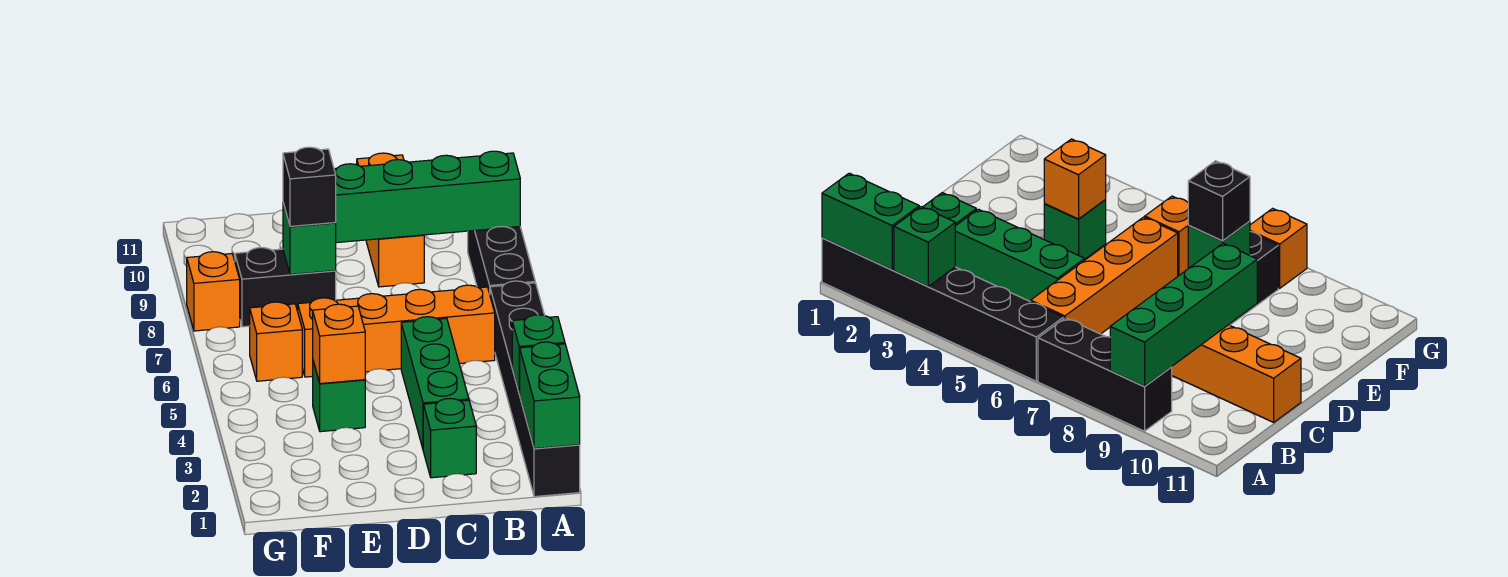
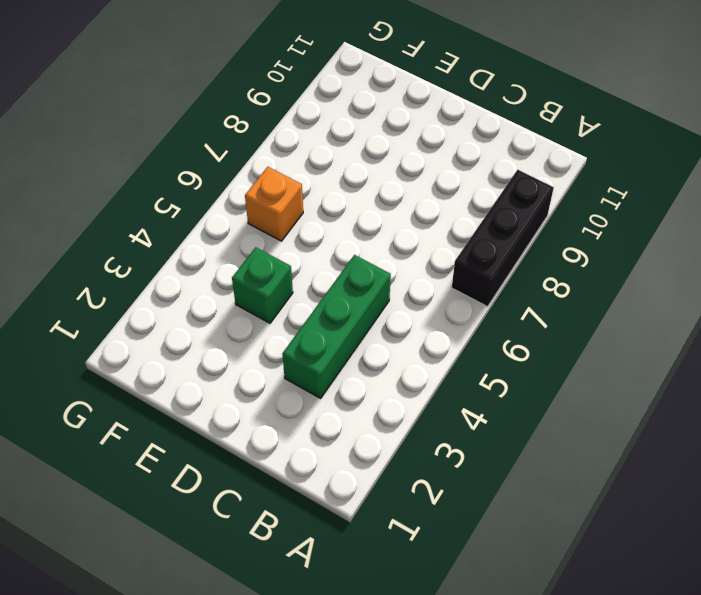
none -> black brick A1:A6 level 1
none -> orange brick B6:E6 level 1
none -> green brick C2 level 1

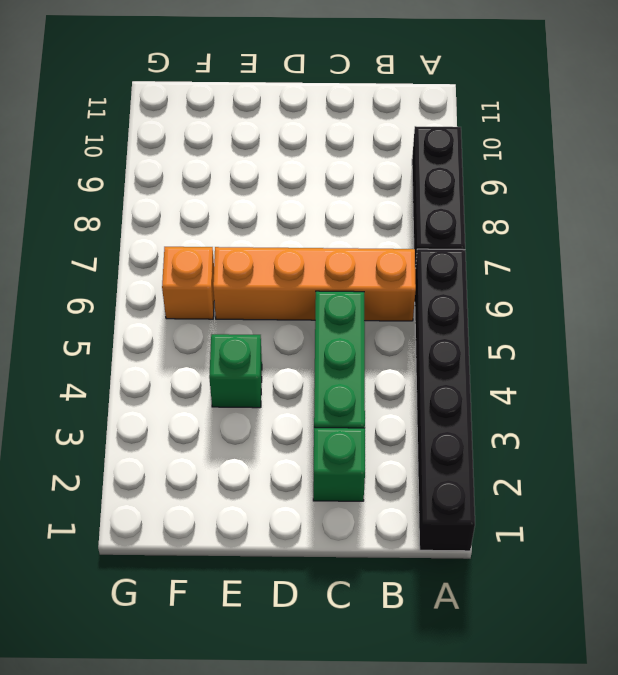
none -> orange brick C9:C11 level 1
none -> black brick E8:F8 level 1
none -> orange brick G8 level 1

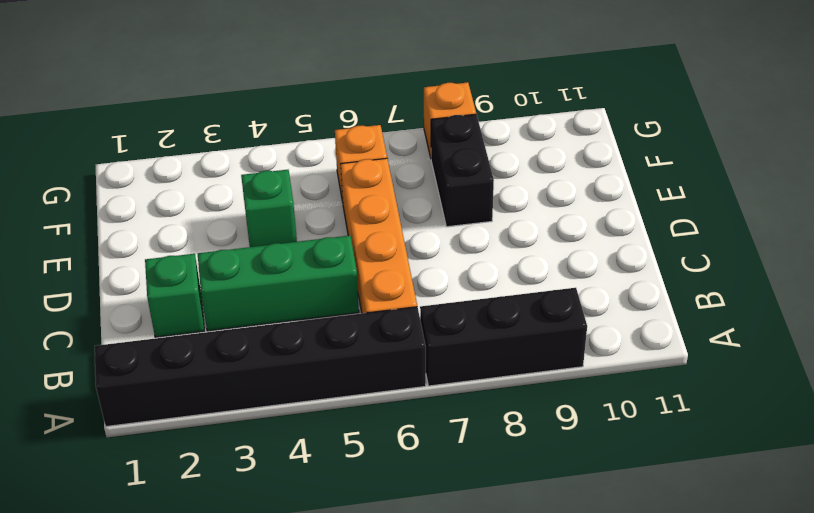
none -> orange brick C9:C11 level 1
none -> green brick A1:A2 level 2
none -> green brick A3 level 2

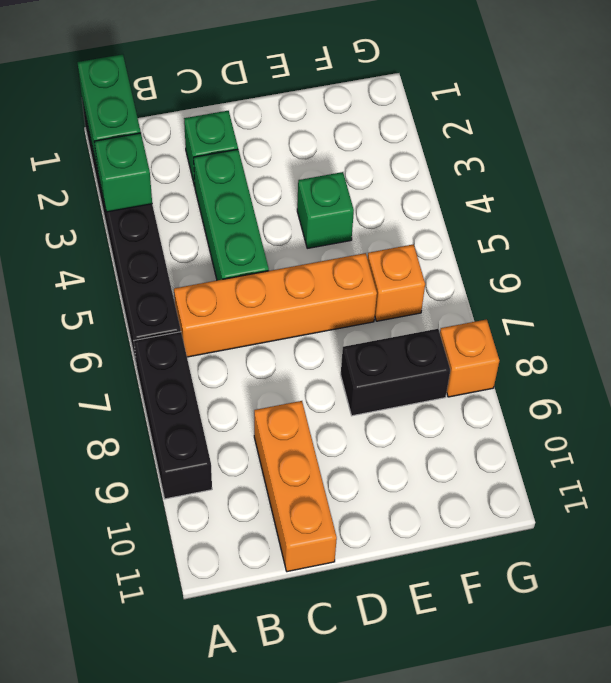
none -> green brick A9:D9 level 2
none -> orange brick E4 level 2
none -> green brick E8 level 2

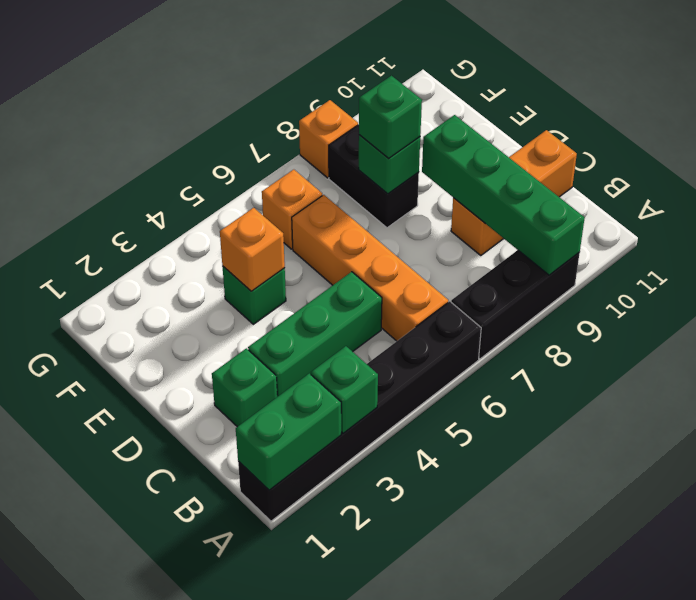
green brick E8 level 3 -> black brick E8 level 3

